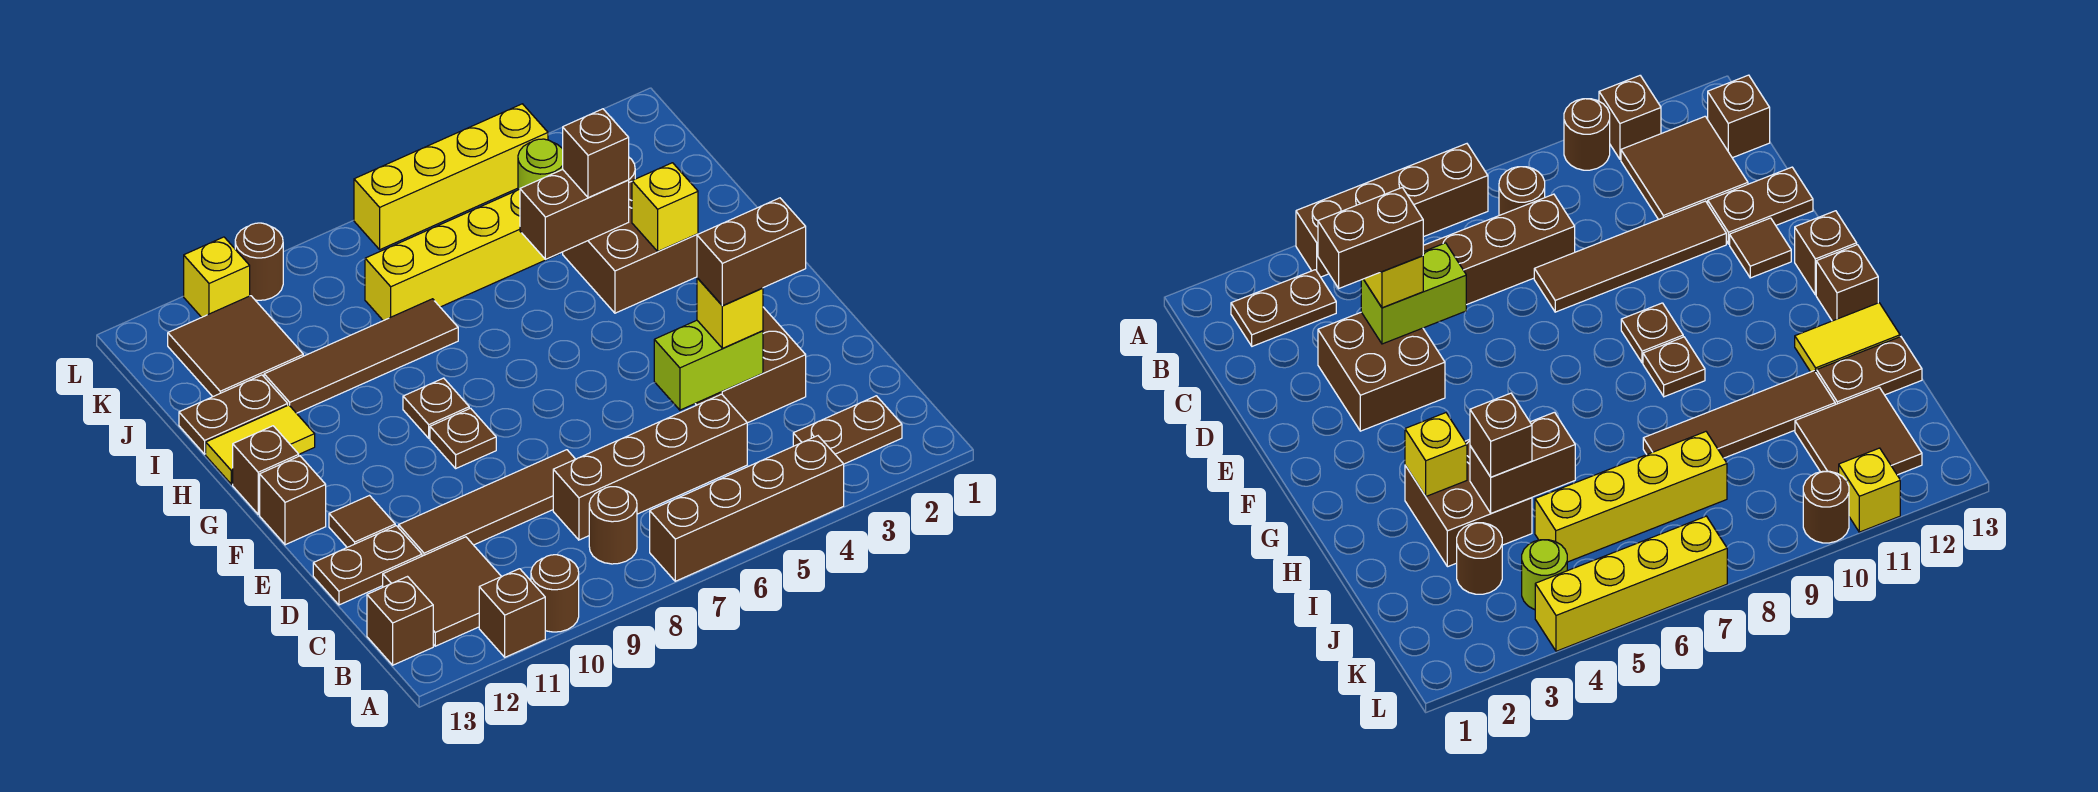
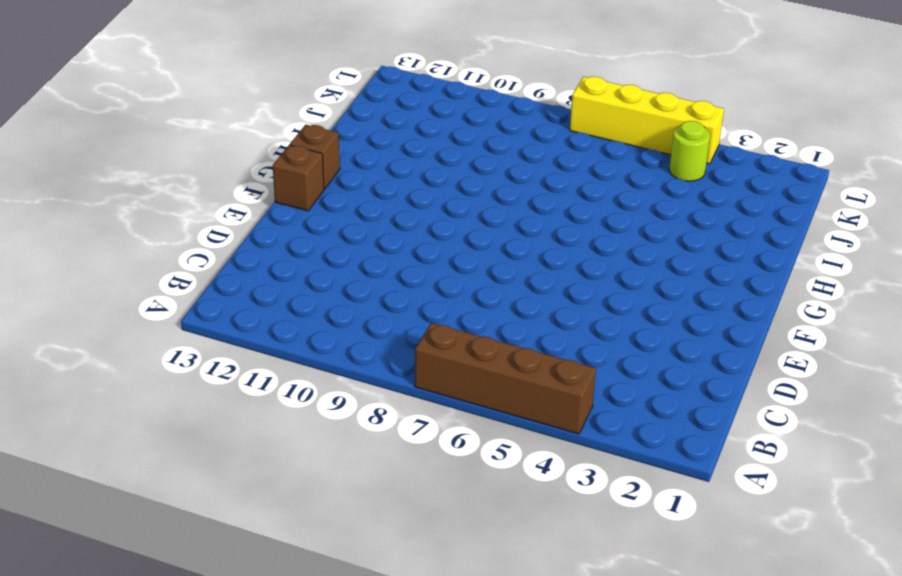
none -> brown round brick A10 level 1
none -> brown brick A11 level 1
none -> brown plate B2:B3 level 1
none -> brown round brick B8 level 1

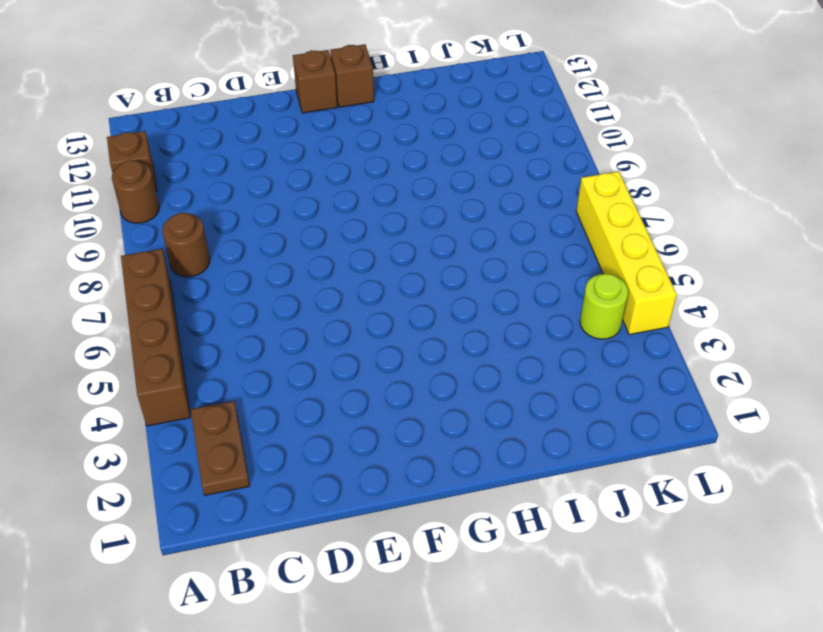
none -> brown tile B11:C12 level 1
none -> brown brick B13 level 1
none -> brown brick C5:C8 level 1
none -> brown brick D3:E4 level 1

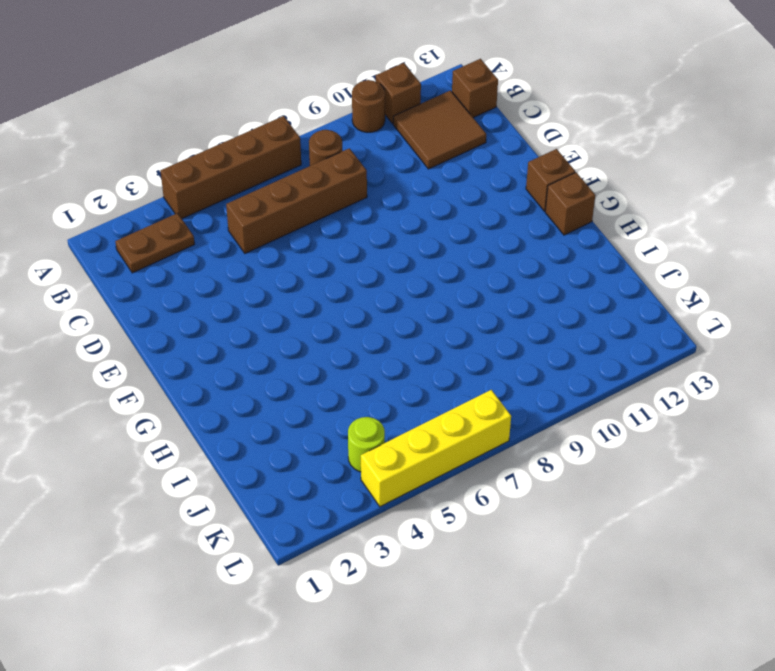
none -> brown brick D3:E4 level 1
none -> brown tile D8:D11 level 1
none -> brown plate D12:D13 level 1
none -> brown tile E12 level 1

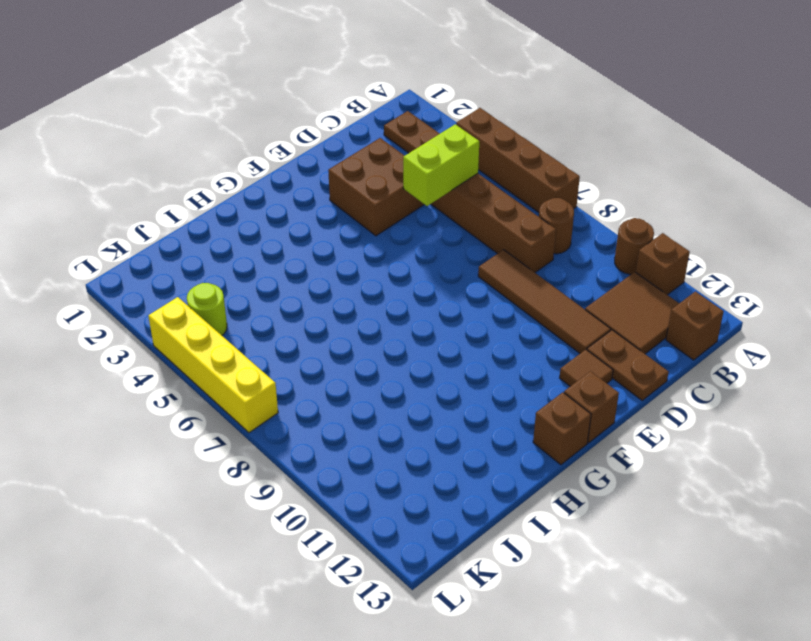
lime brick C5:D5 level 2 -> lime brick D4:D5 level 2
none -> brown plate F9 level 1
none -> brown plate G9 level 1
none -> brown brick H3:I4 level 1
none -> yellow tile H12:H13 level 1

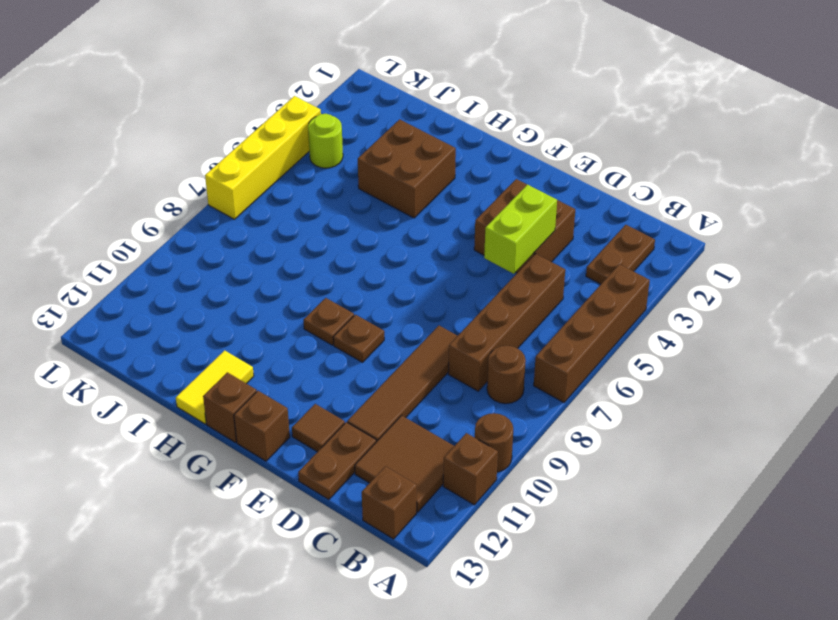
none -> brown tile I8:I11 level 1
none -> brown plate I12:I13 level 1
none -> brown round brick J3 level 1
none -> yellow brick J5:J8 level 1

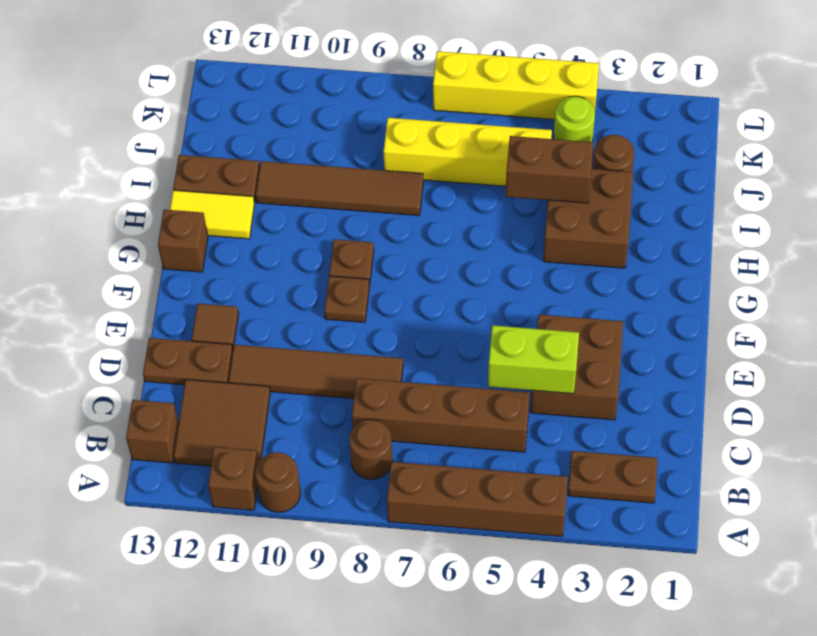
none -> brown brick F13 level 1
none -> brown tile J11:K12 level 1
none -> brown round brick L10 level 1
none -> yellow brick L11 level 1

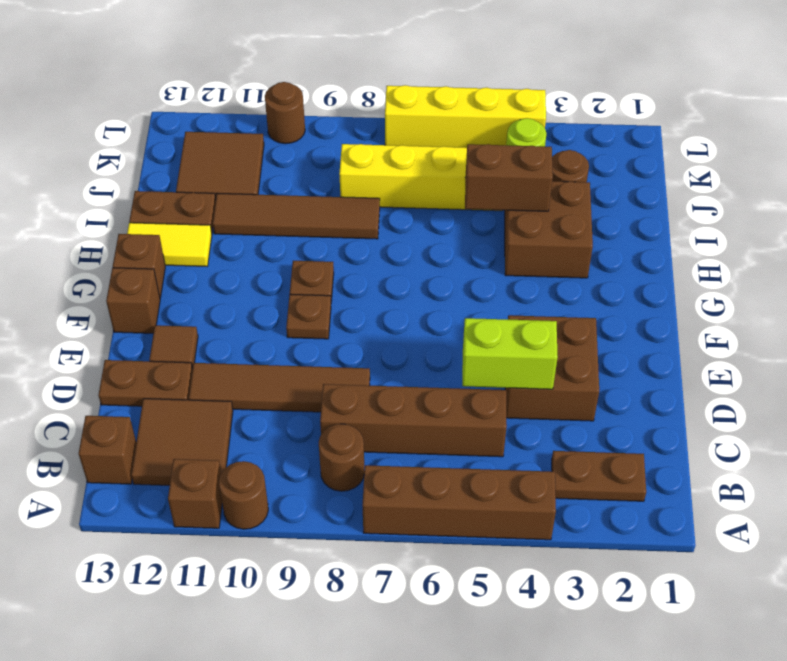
none -> yellow brick L11 level 1
none -> yellow brick H3 level 2
none -> yellow brick D4 level 3
none -> brown brick I4 level 3

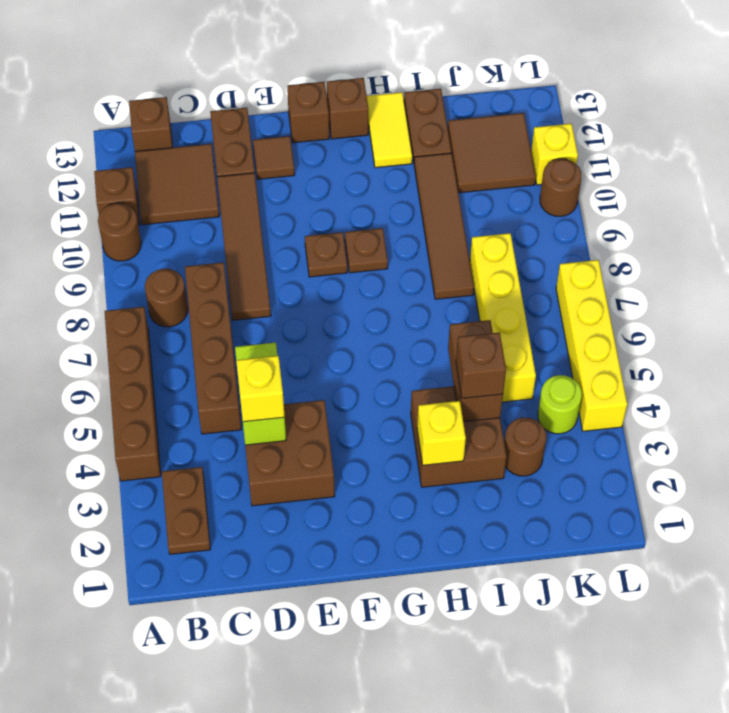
none -> brown brick D3:D4 level 4

